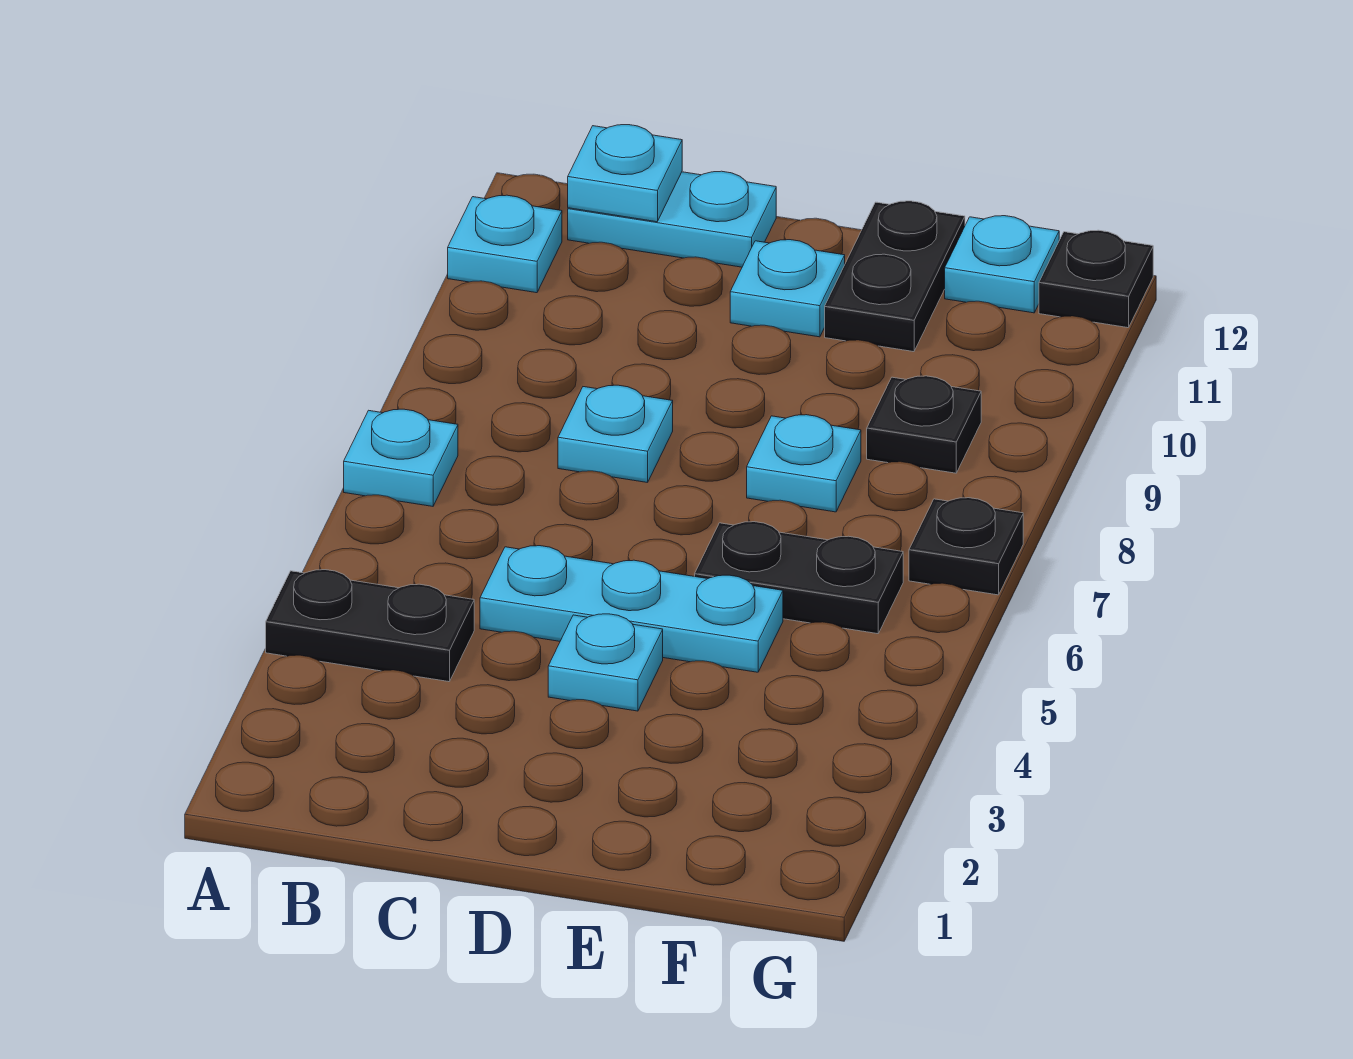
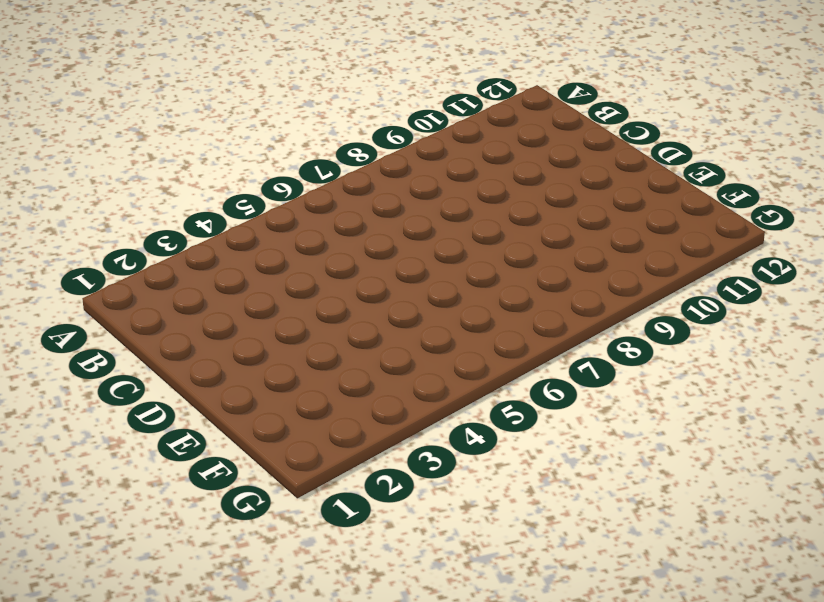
none -> black plate A4:B4 level 1
none -> cyan plate A7 level 1
none -> cyan plate A11 level 1

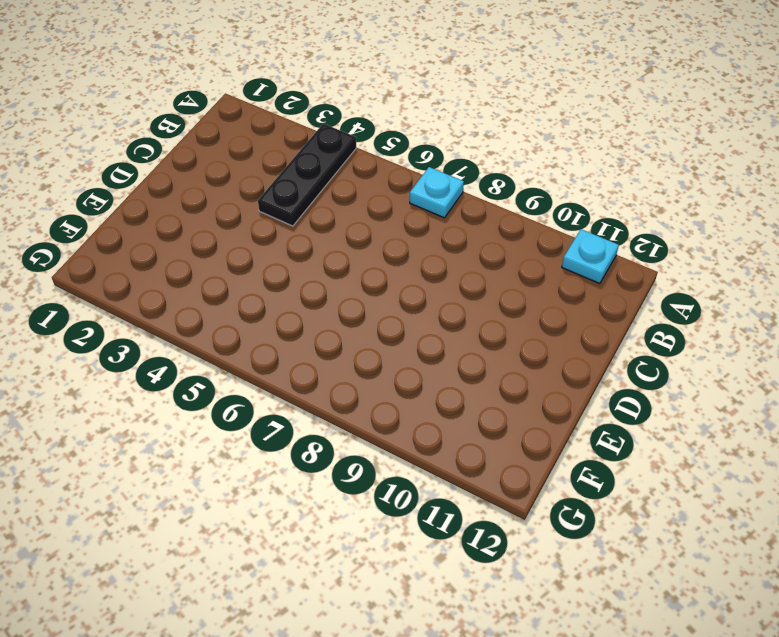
black plate A4:C4 level 1 -> black plate A4:B4 level 1
none -> cyan plate B12:C12 level 1
none -> cyan plate C5:E5 level 1
none -> cyan plate C8 level 1

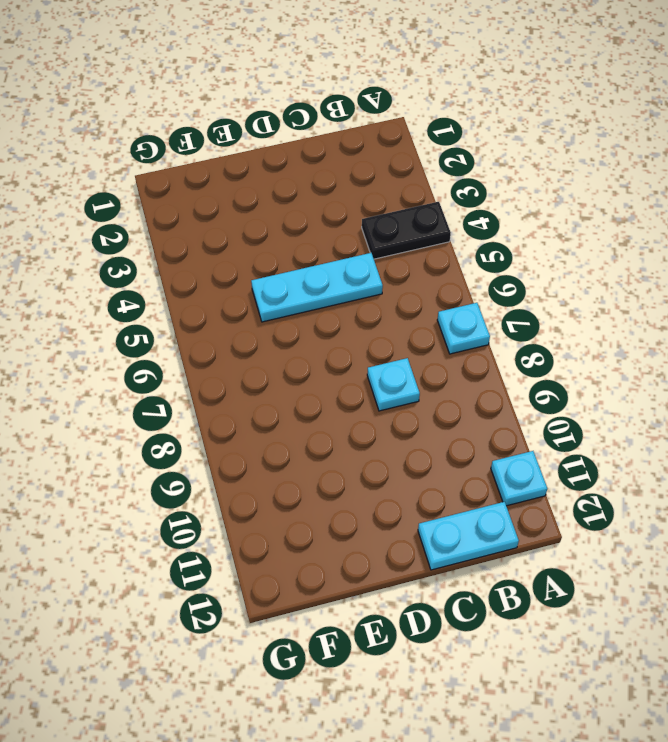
none -> cyan plate D4 level 1
none -> cyan plate D11 level 1
none -> black plate E6:F6 level 1

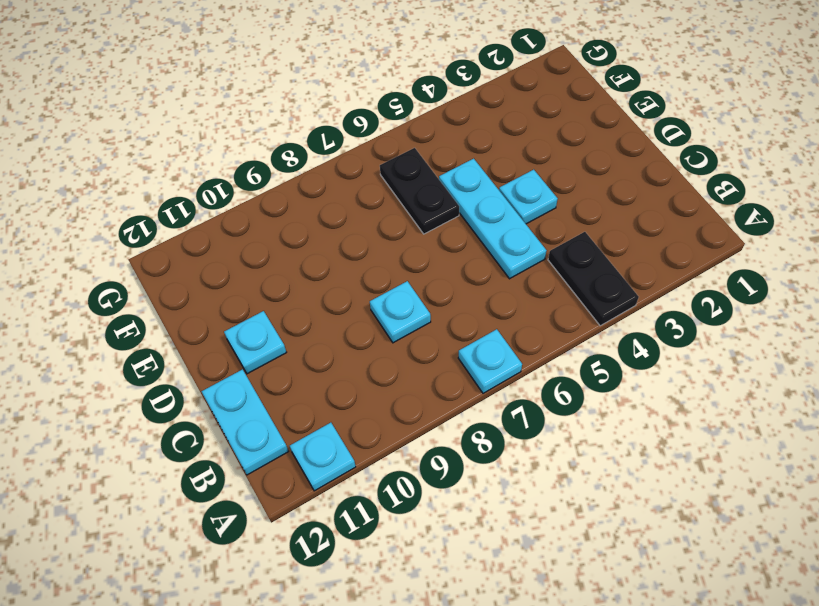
none -> cyan plate E8 level 1
none -> black plate E11:E12 level 1
none -> black plate F9 level 1

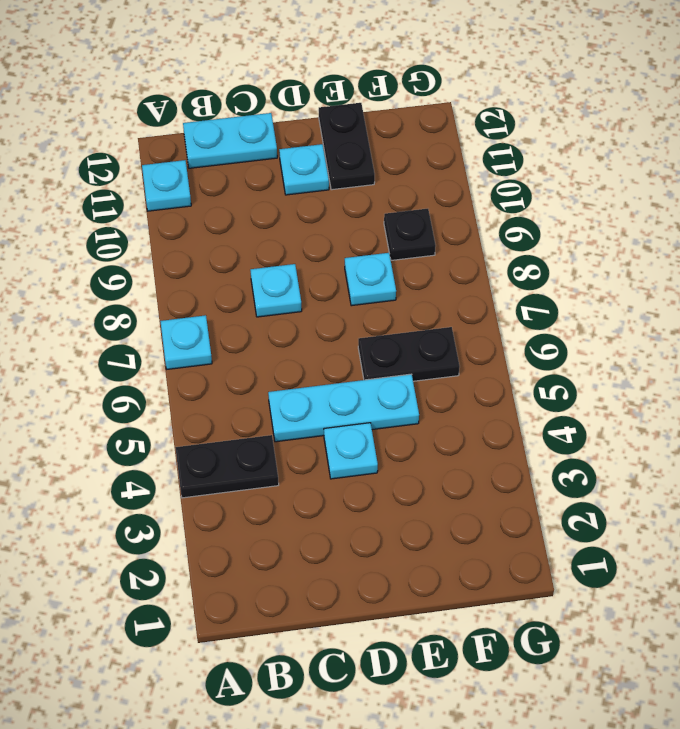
none -> cyan plate F12 level 1
none -> black plate G7 level 1
none -> black plate G12 level 1

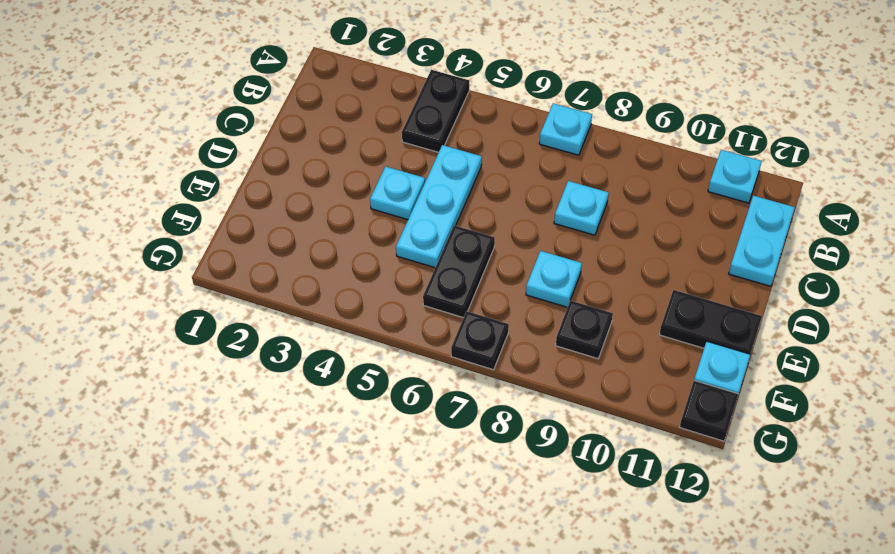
none -> cyan plate D11 level 1
none -> cyan plate B12 level 2

